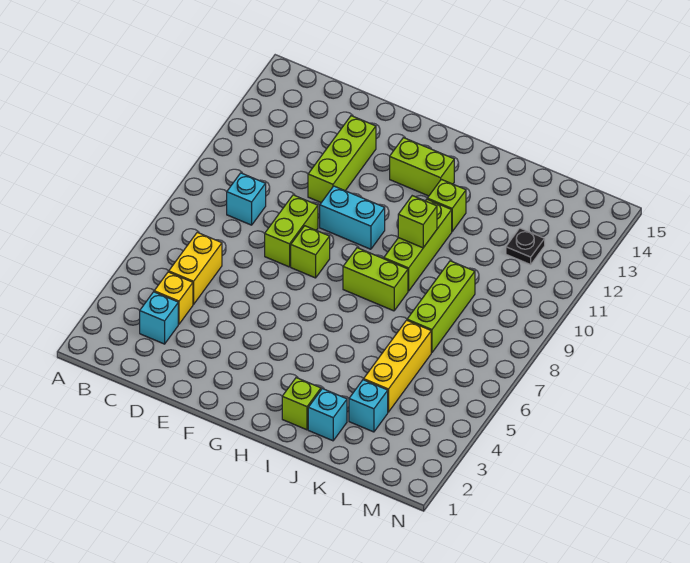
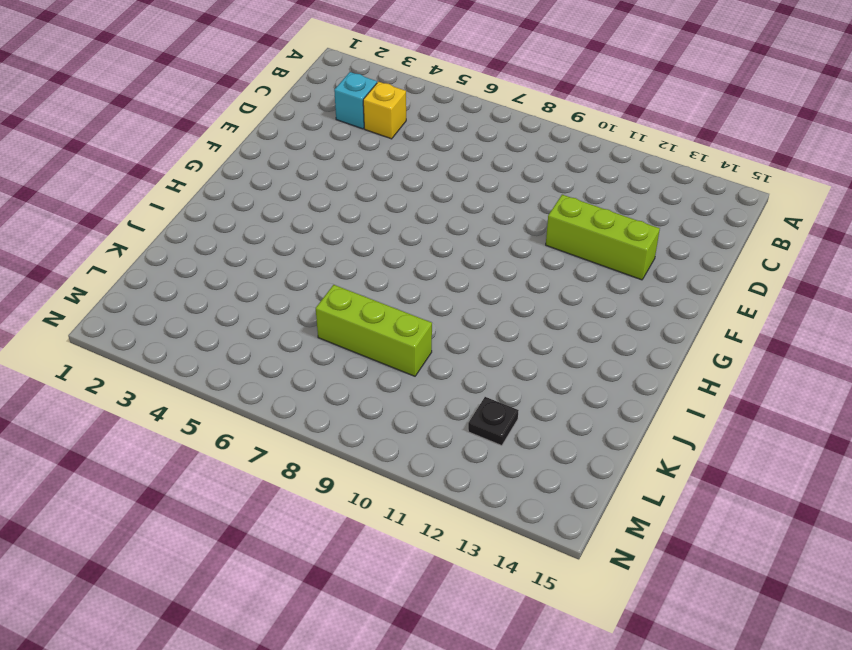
none -> yellow brick C5:C6 level 1
none -> cyan brick C9 level 1
none -> lime brick E8:E9 level 1

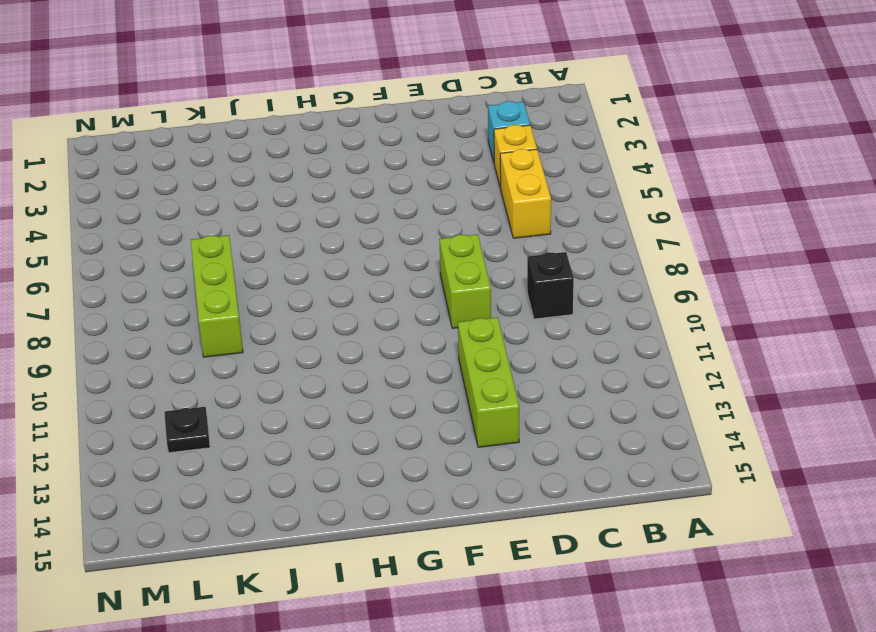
black brick C9 level 1 -> cyan brick C9 level 1
none -> lime brick F8 level 1
none -> cyan brick F10:G10 level 1
none -> lime brick G13:H13 level 1

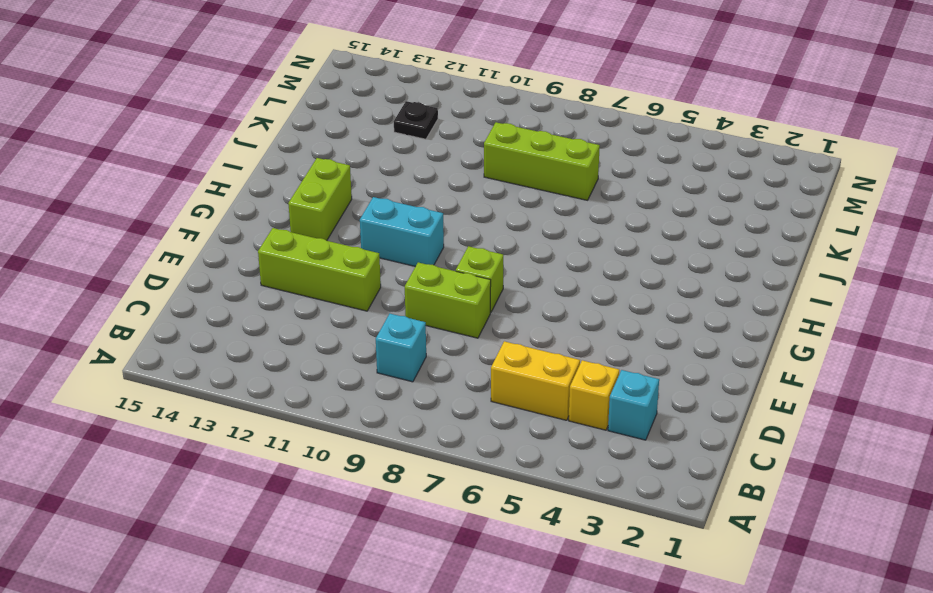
cyan brick G10:G11 level 1 -> cyan brick F10:G10 level 1
none -> lime brick H8:I8 level 1
none -> lime brick I2 level 1
none -> lime brick I9:I11 level 1

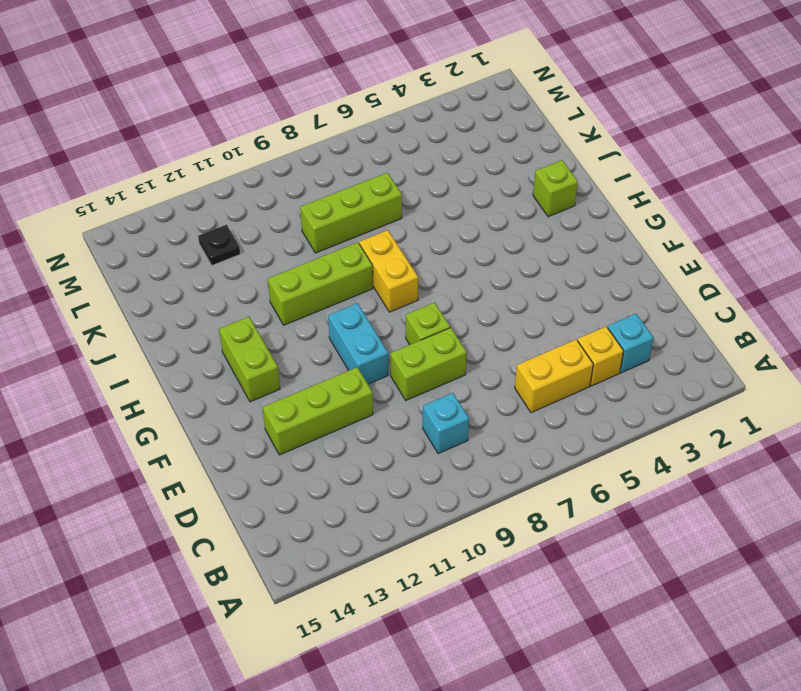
yellow brick H8:I8 level 1 -> lime brick H8:I8 level 1
none -> lime brick I12 level 1
none -> cyan brick J2 level 1
none -> cyan brick K3 level 1

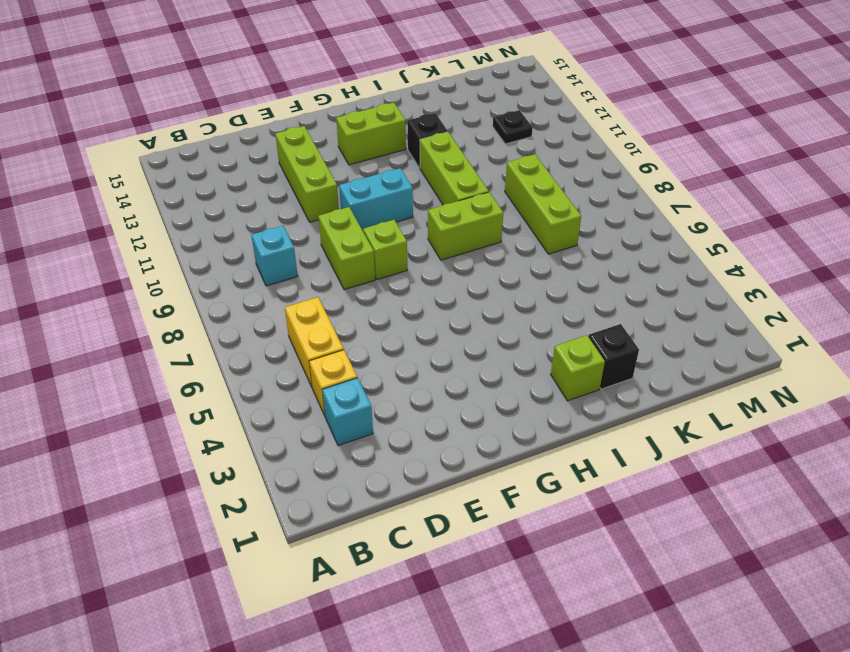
black brick I12 level 1 -> lime brick I12 level 1
black brick J2 level 1 -> cyan brick J2 level 1
none -> cyan brick K3 level 1
none -> yellow brick K4:K6 level 1
none -> lime brick I10 level 2

